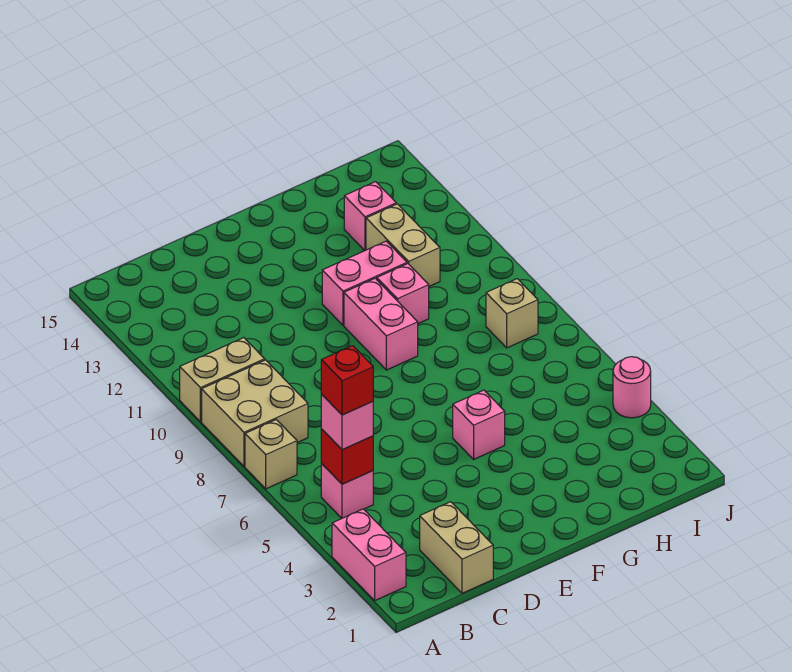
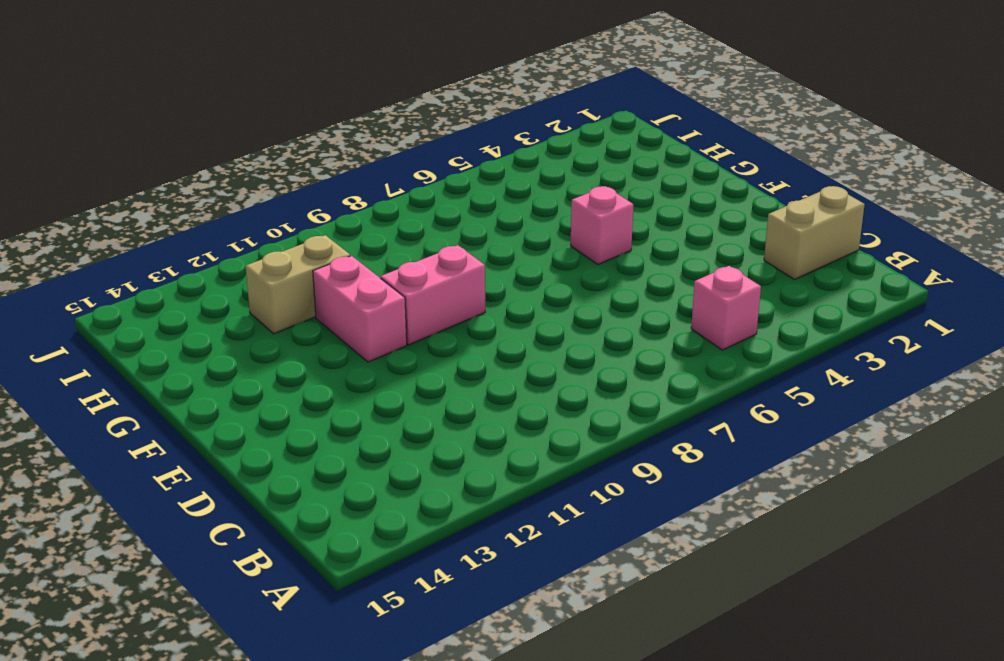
none -> pink brick A2:A3 level 1
none -> tan brick A7 level 1
none -> tan brick A8:B9 level 1

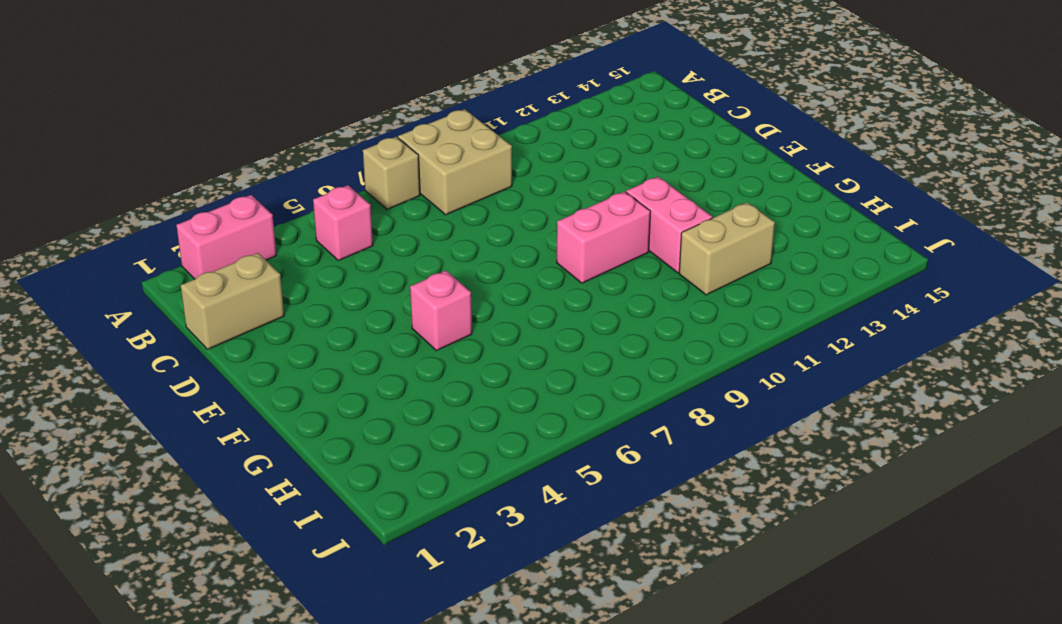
none -> tan brick A10:B10 level 1
none -> pink brick G10 level 1
none -> pink brick H13 level 1

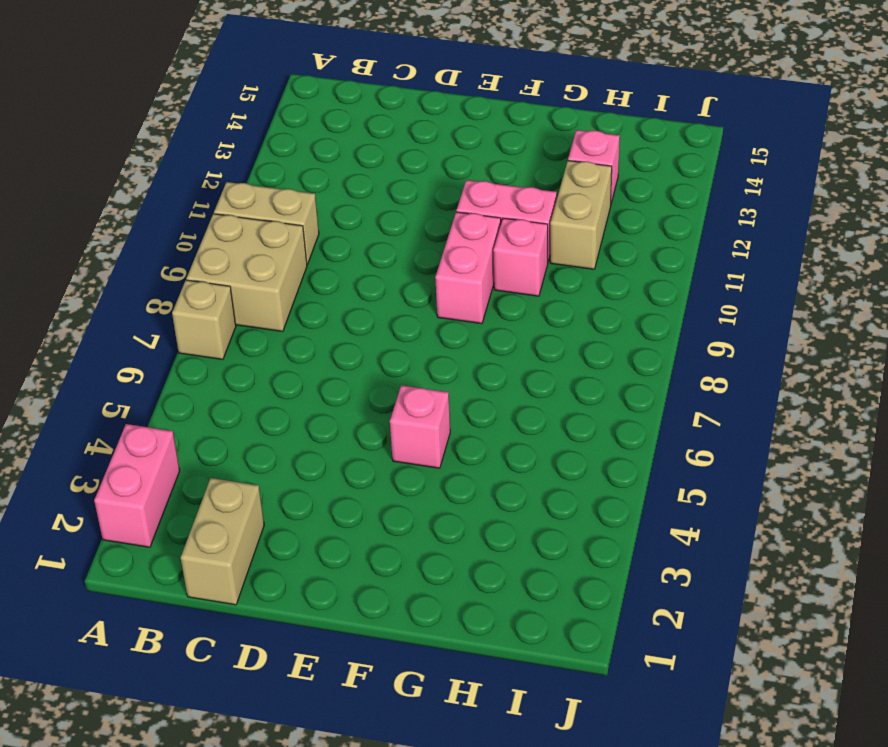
none -> pink brick B5 level 1
none -> tan brick I8 level 1
none -> pink round brick J4 level 1

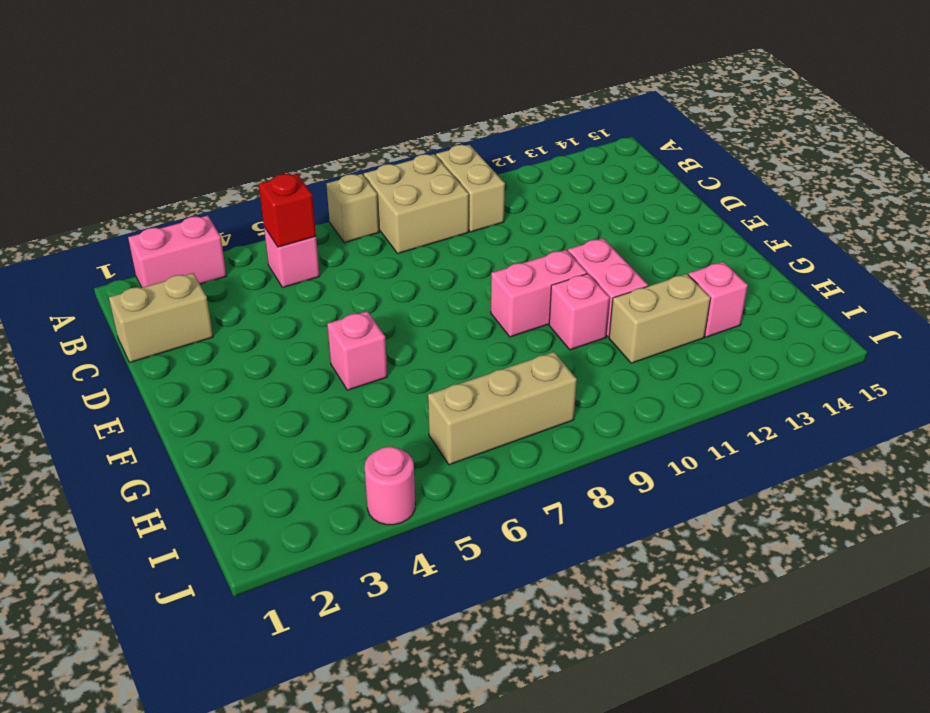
tan brick I6:I8 level 1 -> tan brick I8 level 1
none -> pink brick B5 level 3
none -> red brick B5 level 4

